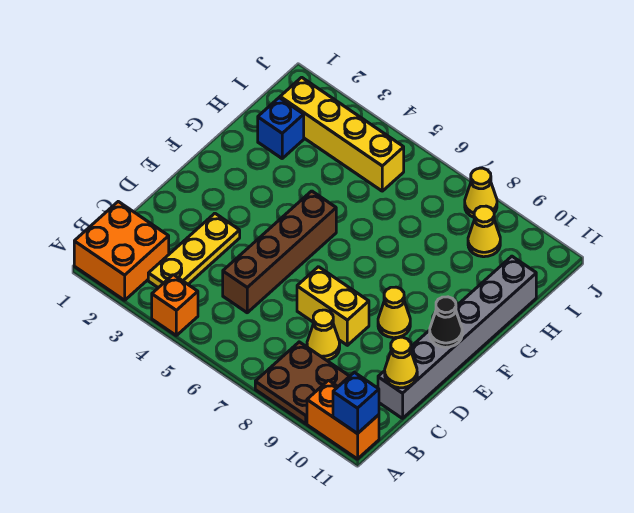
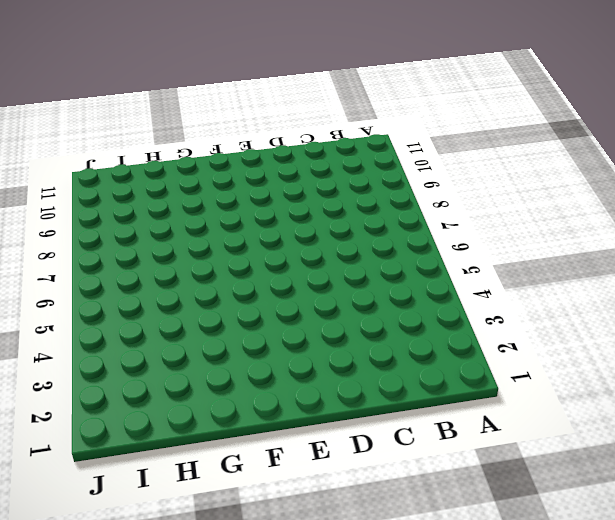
none -> orange brick A1:B2 level 1
none -> orange brick A4 level 1
none -> brown plate A8:B9 level 1

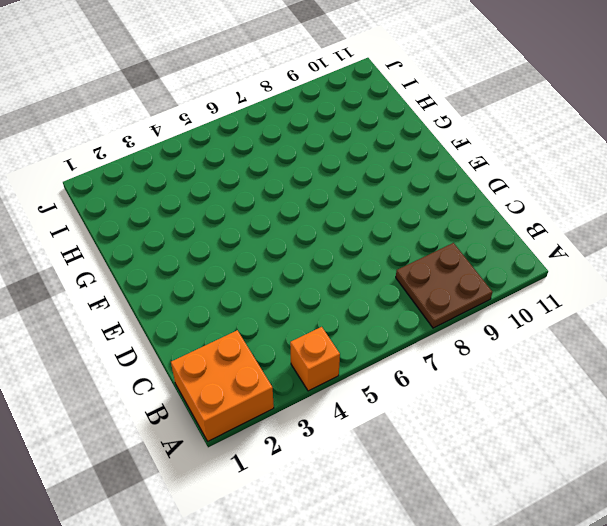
none -> orange brick A10:A11 level 1
none -> yellow plate B3:D3 level 1
none -> brown brick C5:F5 level 1

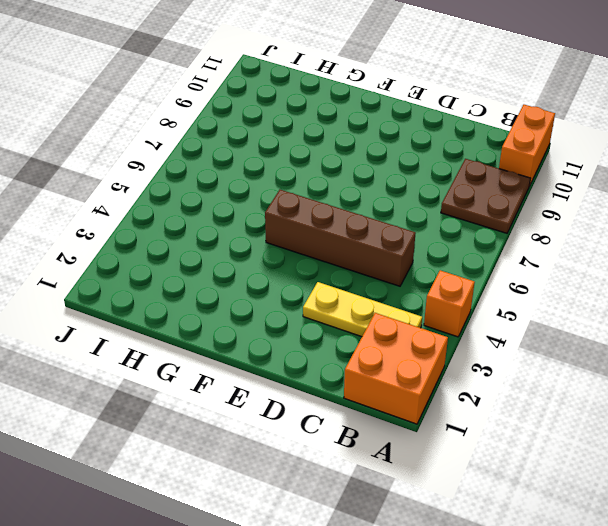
none -> yellow cone C8 level 1
none -> grey brick C11:H11 level 1
none -> yellow brick D7:D8 level 1

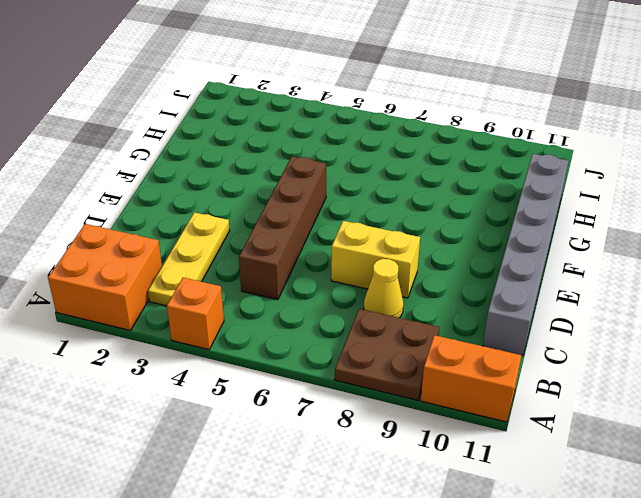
none -> yellow cone E9 level 1
none -> blue brick H2 level 1
none -> yellow brick I2:I5 level 1

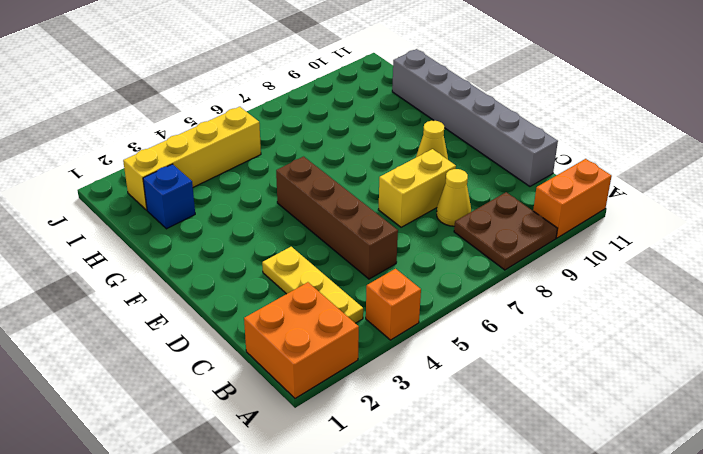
none -> yellow cone I9 level 1
none -> yellow cone J8 level 1
none -> blue brick A11 level 2

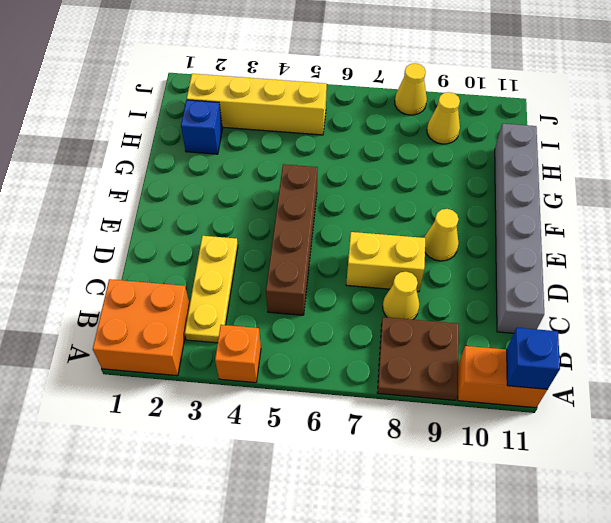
none -> yellow cone C11 level 2
none -> black cone E11 level 2

